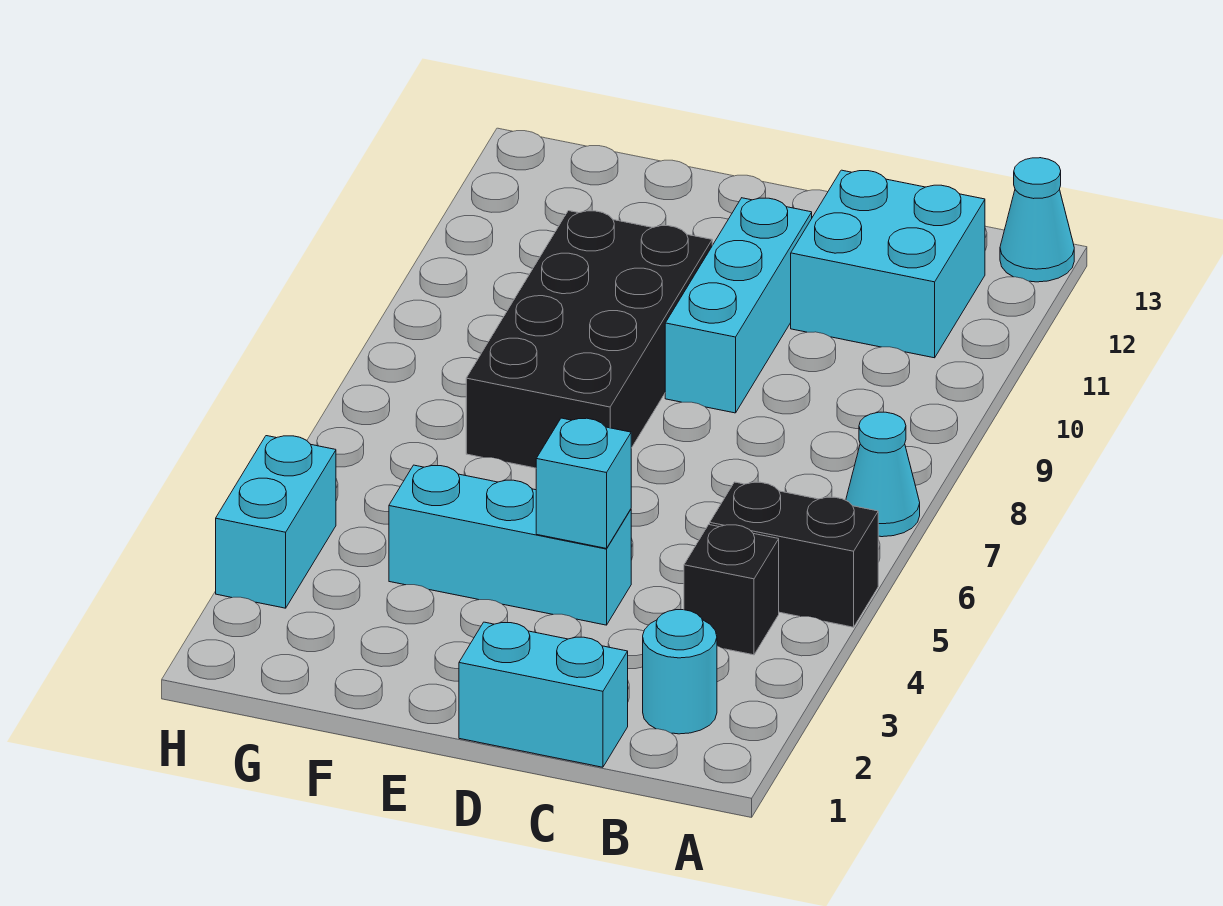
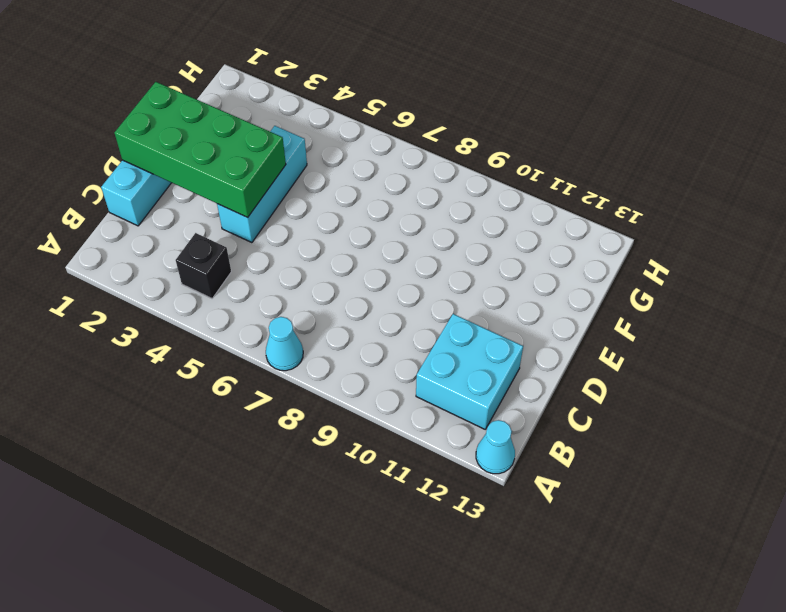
green brick D1:E4 level 2 -> cyan brick D4 level 2
none -> black brick A5:B5 level 1
none -> cyan round brick B2 level 1
none -> cyan brick D9:D11 level 1

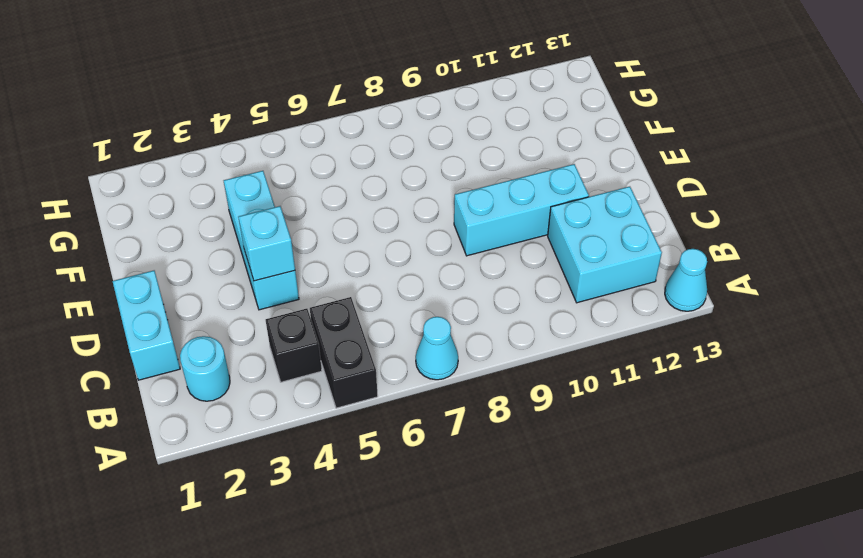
none -> black brick E7:F10 level 1
none -> cyan brick H3:H4 level 1

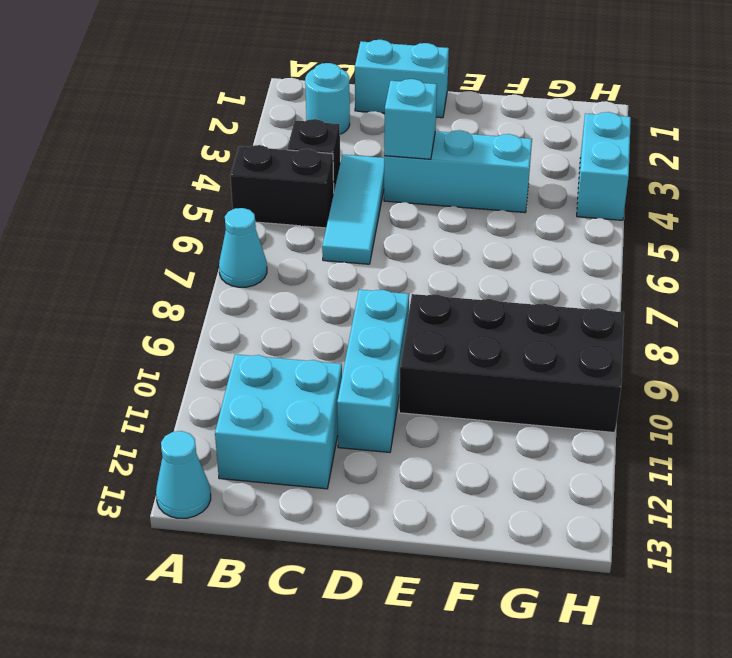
cyan tile C4:C6 level 1 -> none
black brick E9:H10 level 1 -> black brick E7:F10 level 1

